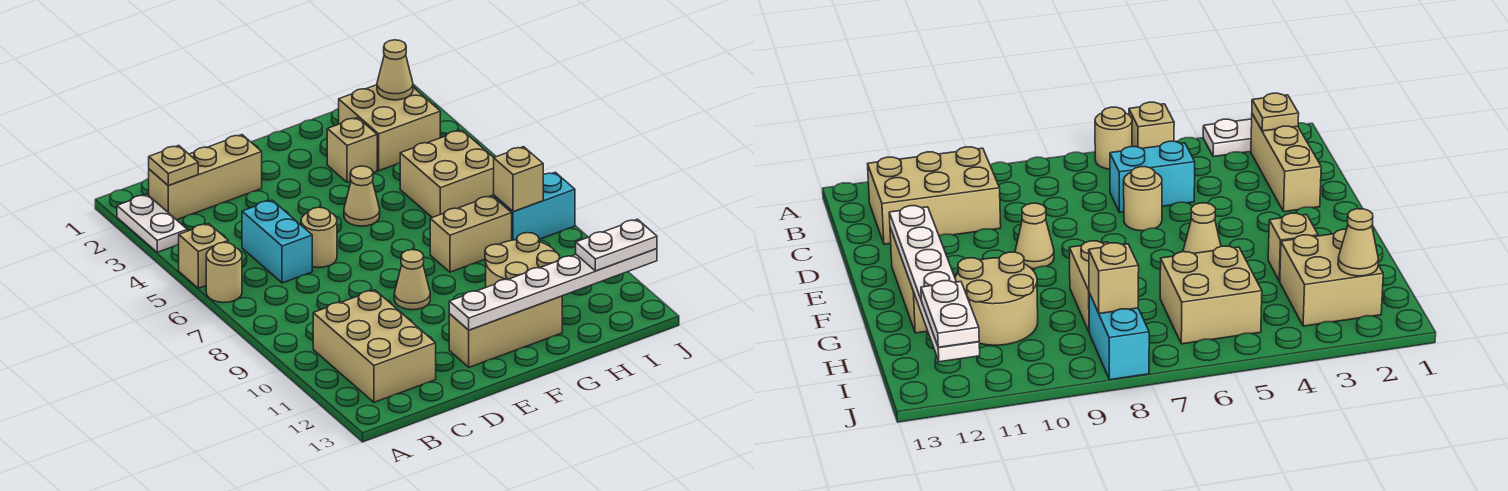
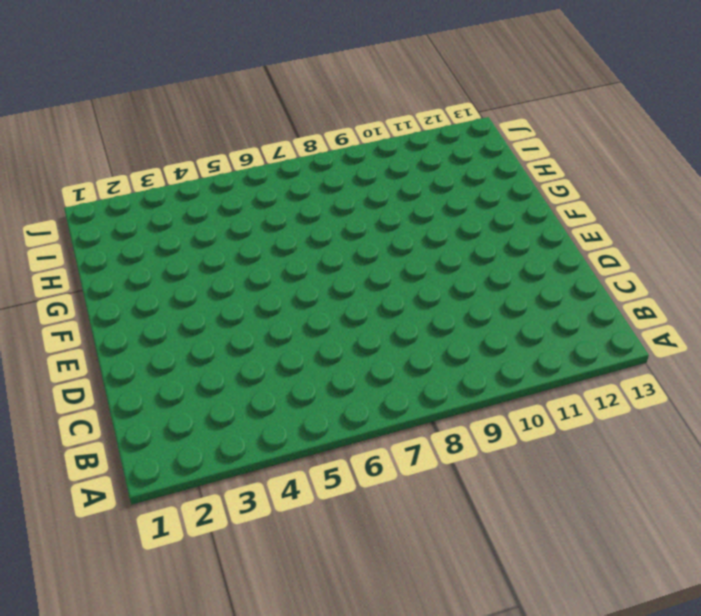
none -> white plate A2:A3 level 1
none -> tan brick A5 level 1
none -> tan round brick A6 level 1

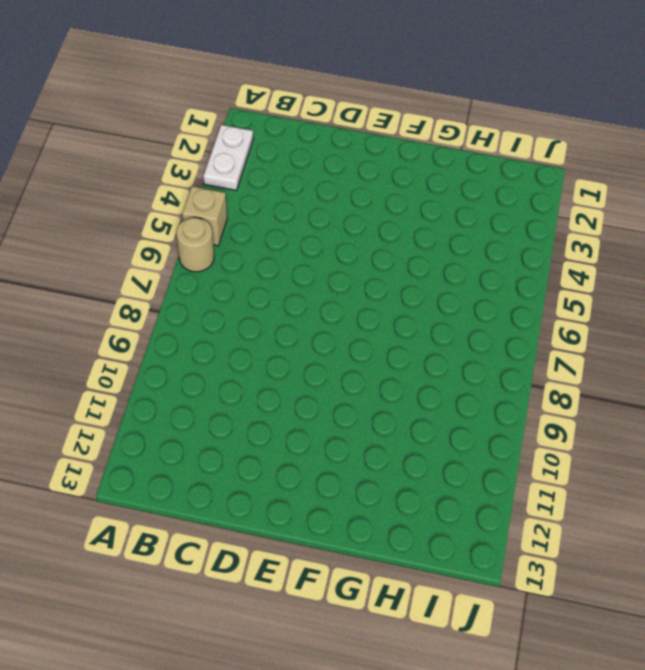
none -> tan brick B2:D2 level 1
none -> tan brick B10:C12 level 1
none -> cyan brick C5:C6 level 1

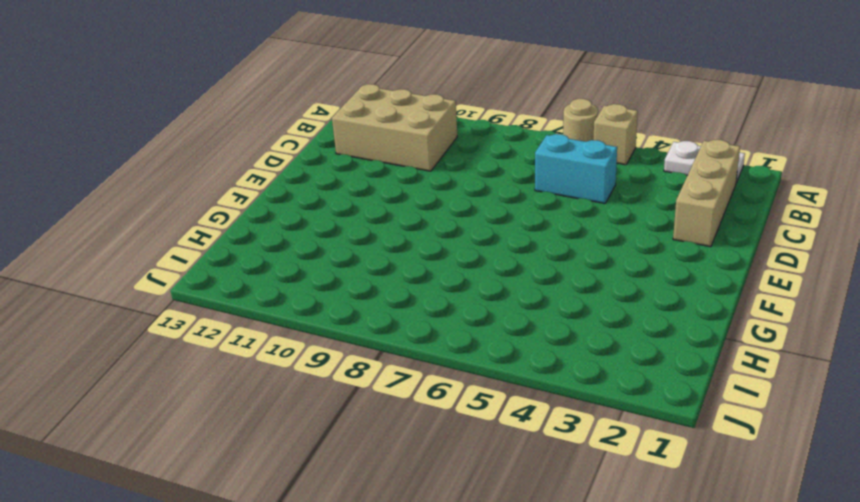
none -> tan round brick D6 level 1
none -> tan cone E9 level 1
none -> tan brick E12:G12 level 1

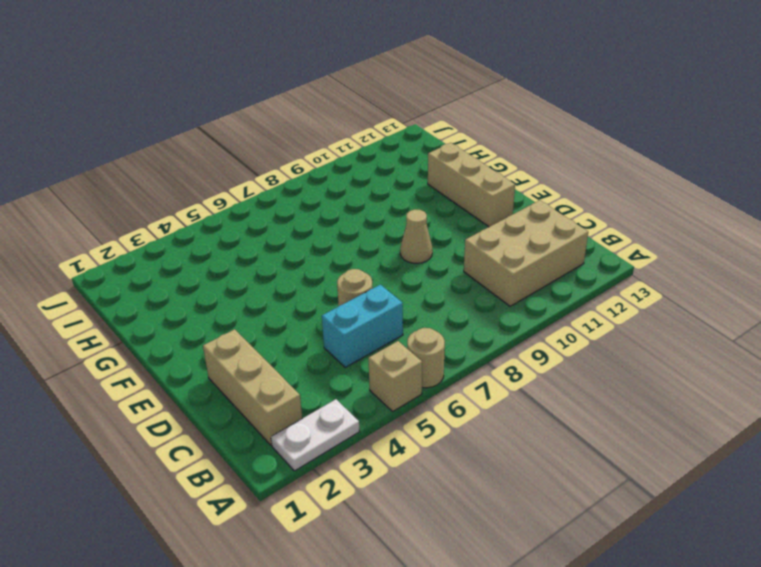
none -> tan cone F5 level 1
none -> tan brick G3 level 1
none -> tan brick G8:H8 level 1

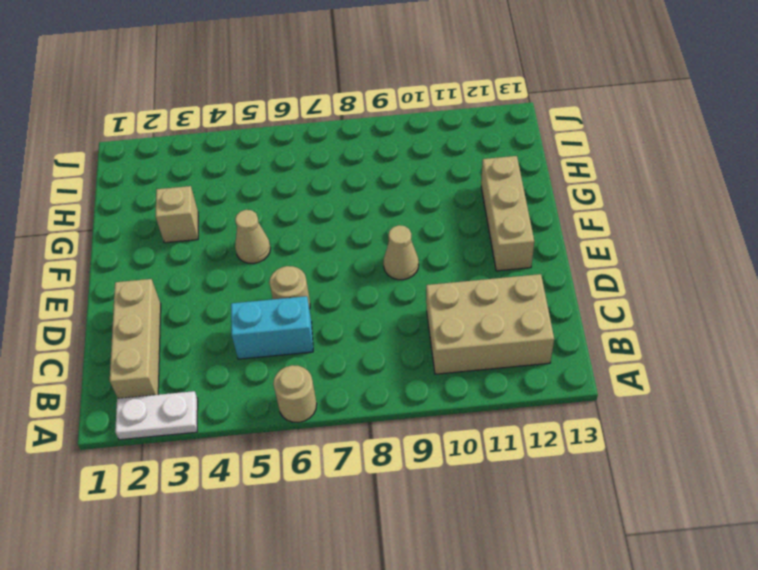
none -> tan brick A5 level 1
none -> tan brick G8:H8 level 1
none -> tan round brick G10:H11 level 1

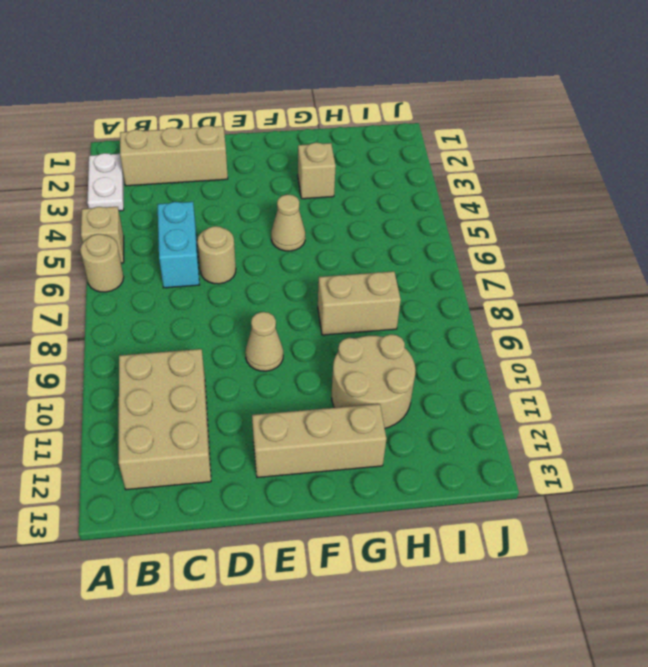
none -> tan brick H2:I3 level 1
none -> tan brick H5:I6 level 1
none -> cyan brick I8:J8 level 1

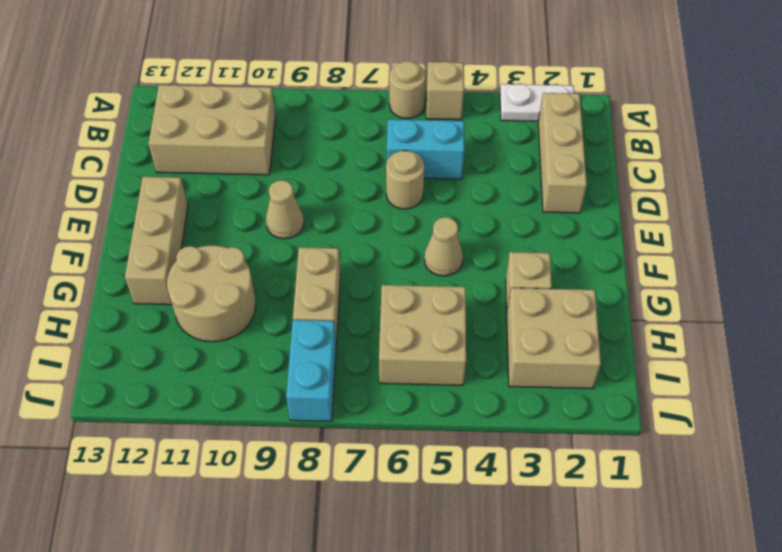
none -> tan plate B2 level 2
none -> white plate E12:J12 level 2
none -> tan cone I2 level 2

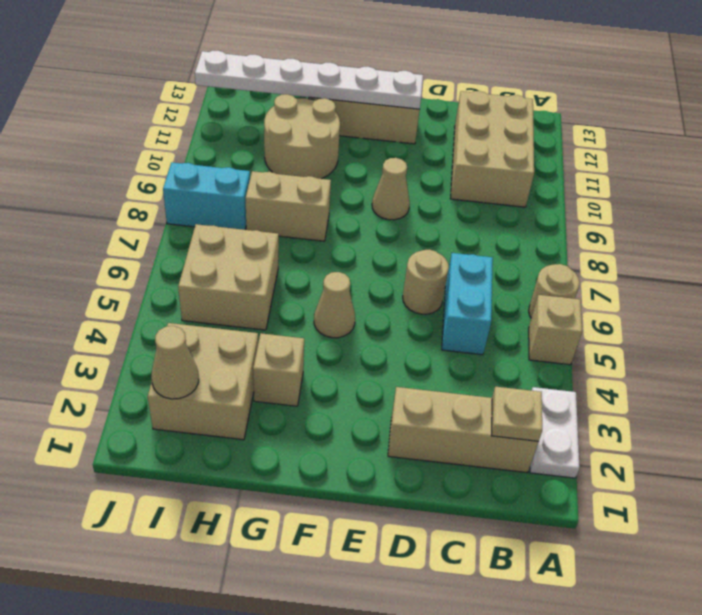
none -> tan brick I8 level 2
none -> white plate I12:J12 level 3

